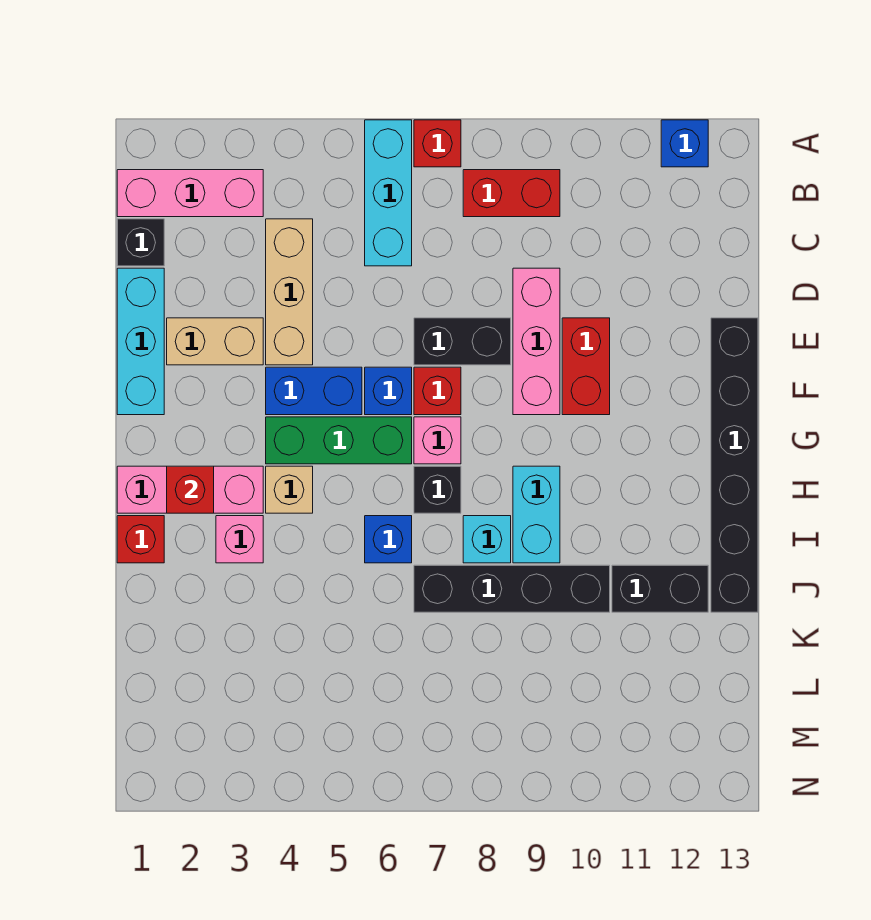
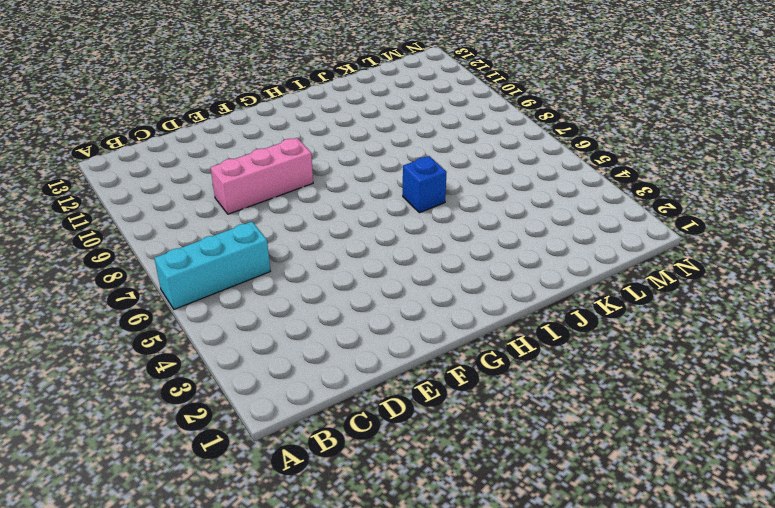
none -> red brick A7 level 1
none -> blue brick A12 level 1
none -> pink brick B1:B3 level 1

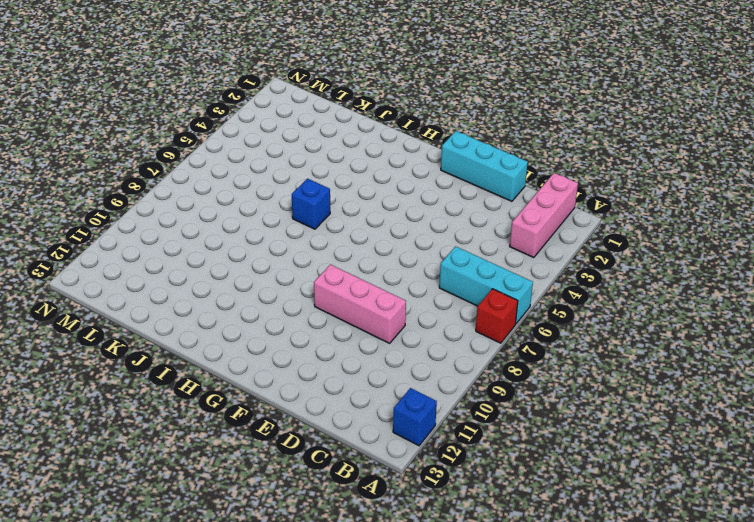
none -> red brick B8:B9 level 1
none -> black brick C1 level 1
none -> tan brick C4:E4 level 1

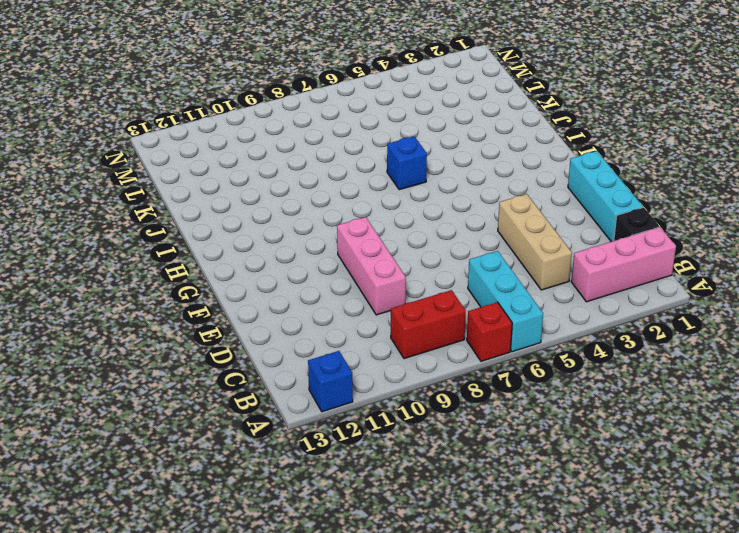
none -> tan brick E2:E3 level 1
none -> black brick E7:E8 level 1
none -> red brick E10:F10 level 1

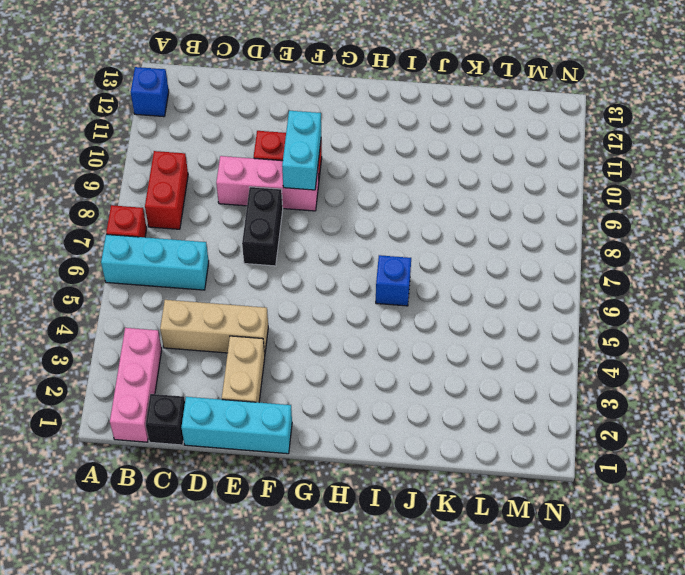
cyan brick F9:F10 level 2 -> cyan brick H9:I9 level 1
none -> black brick E13:J13 level 1
none -> blue brick F4:F5 level 1
none -> blue brick F6 level 1

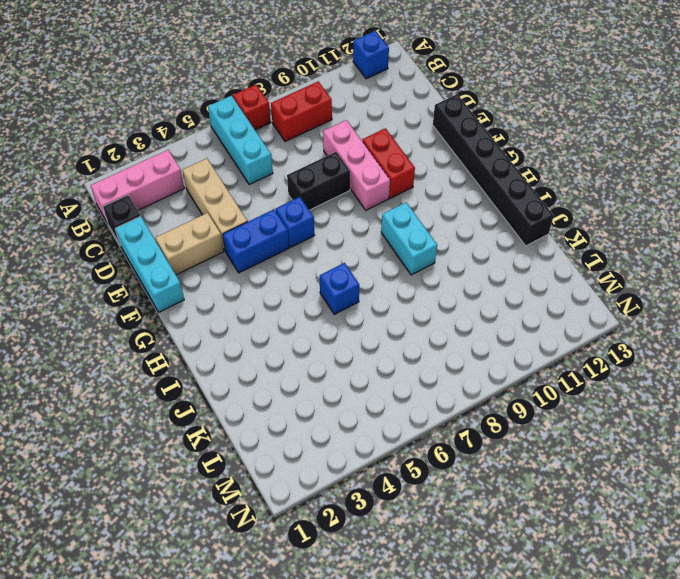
none -> red brick F7 level 1
none -> green brick G4:G6 level 1
none -> pink brick G7 level 1

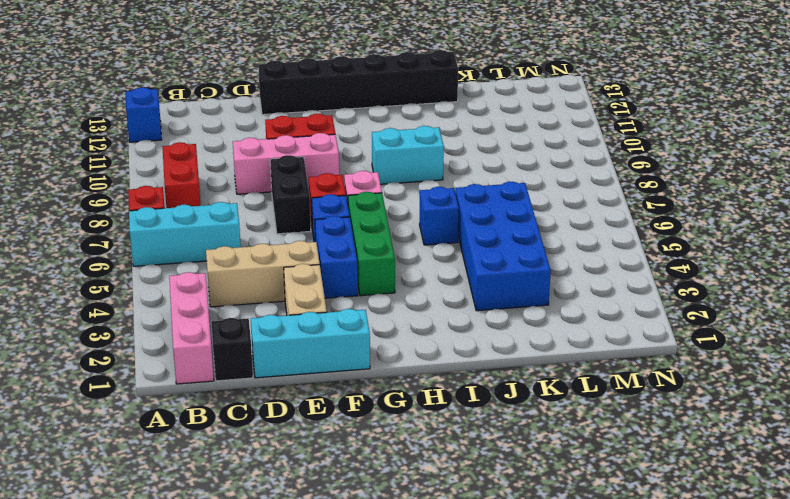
blue brick J3:K6 level 1 -> none
none -> pink brick H1:H3 level 1
none -> tan brick H4 level 1
none -> black brick H7 level 1

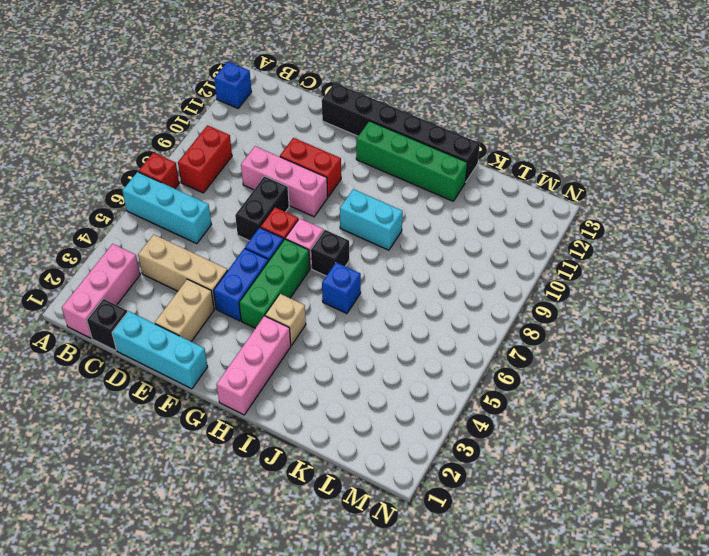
green brick G12:J12 level 1 -> black brick J11:J12 level 1
none -> red brick I1 level 1
none -> pink brick I3 level 1
none -> cyan brick I8 level 1

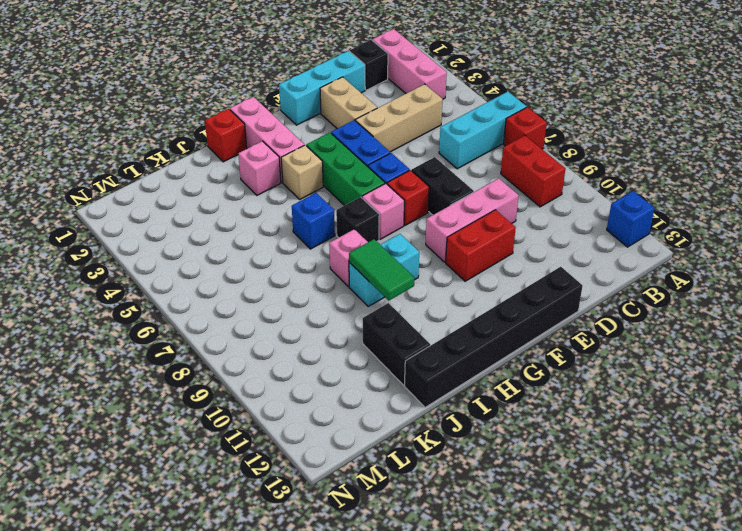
pink brick I8 level 1 -> cyan brick I8 level 1
green tile I9:I10 level 2 -> none
none -> black brick J7:J10 level 1
none -> red brick H2 level 2

